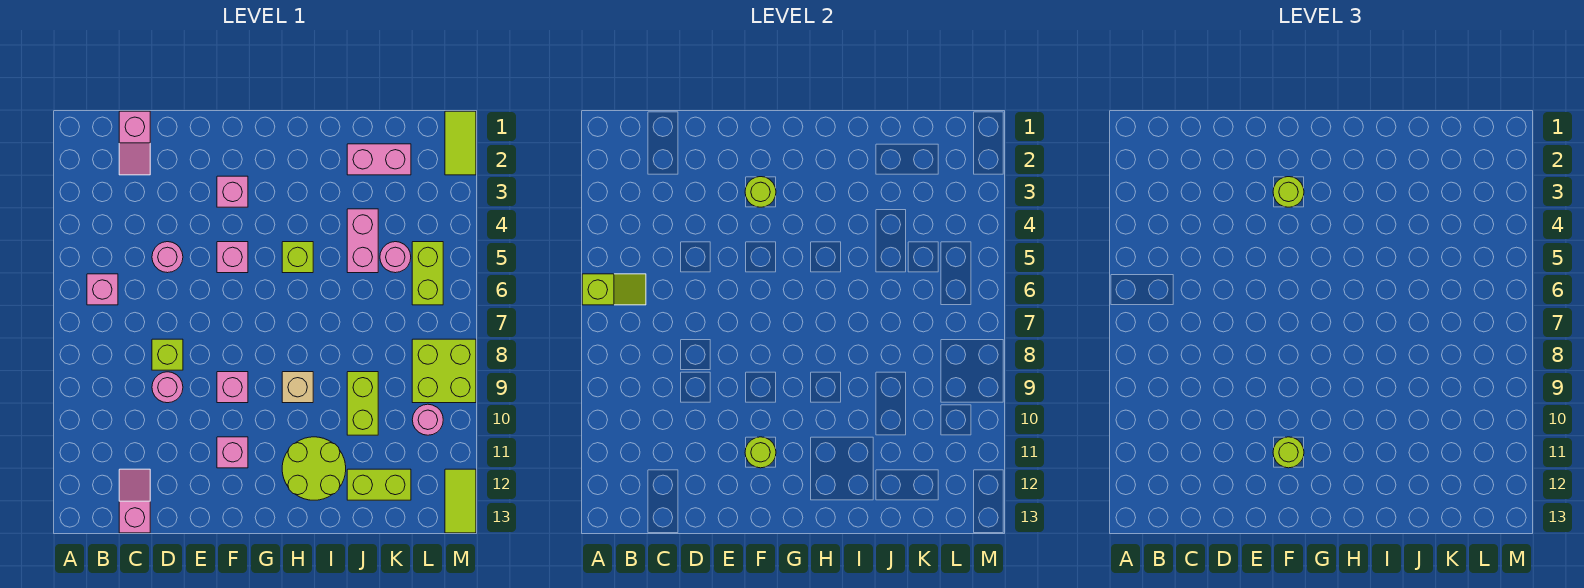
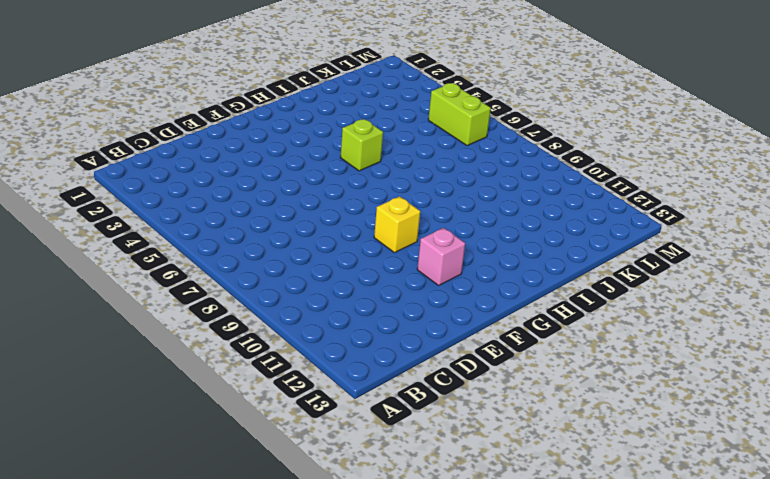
yellow brick F9 level 1 -> pink brick F9 level 1
none -> pink brick B6 level 1
none -> pink slope C1:C2 level 1 top 1
none -> pink slope C12:C13 level 1 top 13

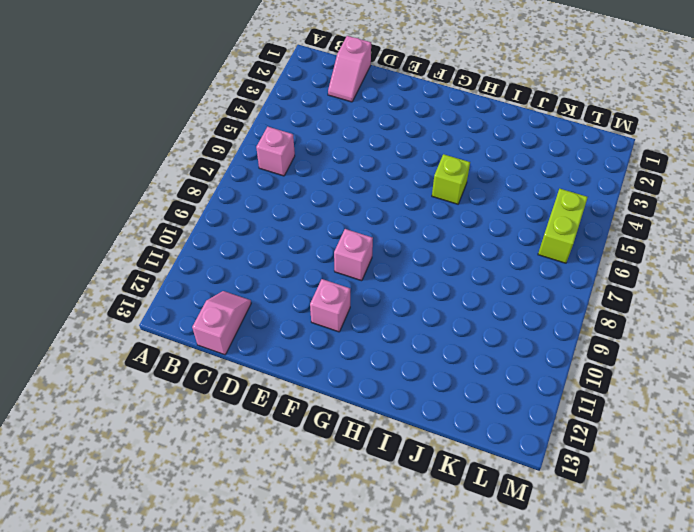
none -> pink round brick D5 level 1
none -> lime brick D8 level 1
none -> pink round brick D9 level 1

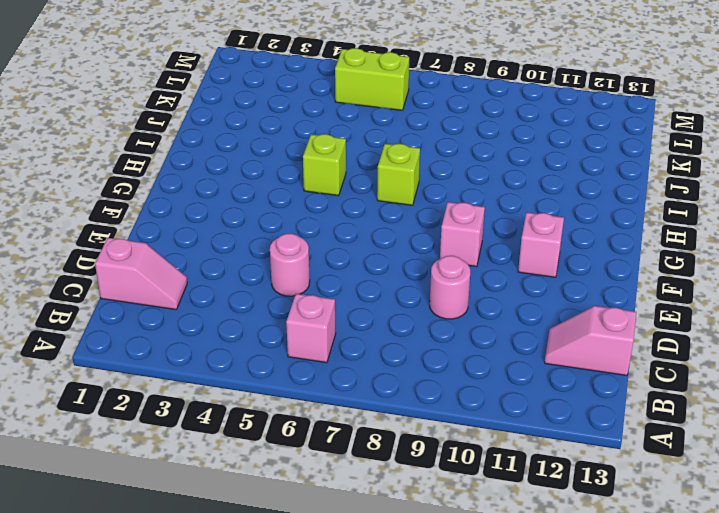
lime brick H7 level 1 -> lime brick D8 level 1
none -> pink brick F3 level 1
none -> pink brick F5 level 1
none -> tan brick H9 level 1

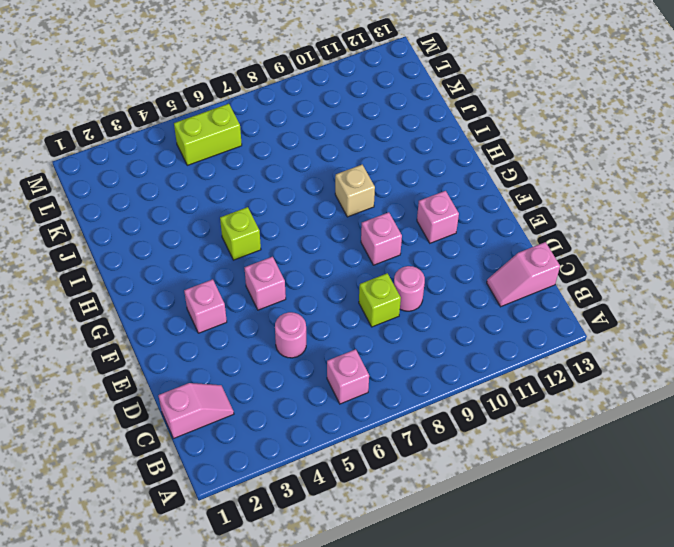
none -> lime round brick H11:I12 level 1
none -> pink brick J2:K2 level 1
none -> pink brick J4:J5 level 1

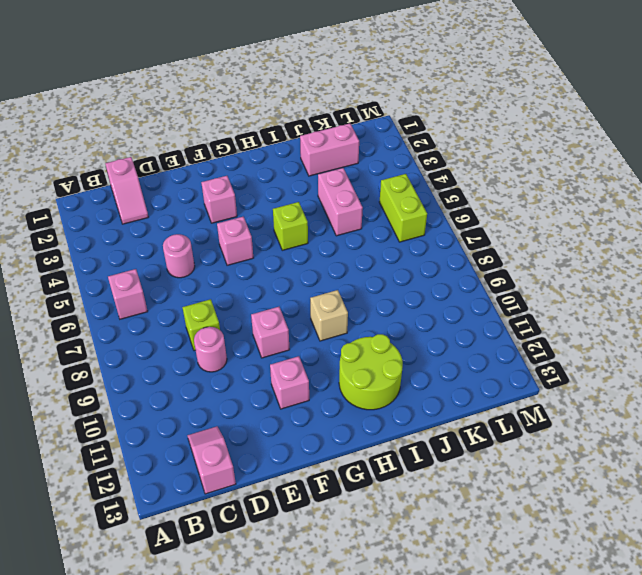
none -> lime brick J9:J10 level 1
none -> lime brick J12:K12 level 1
none -> pink round brick K5 level 1

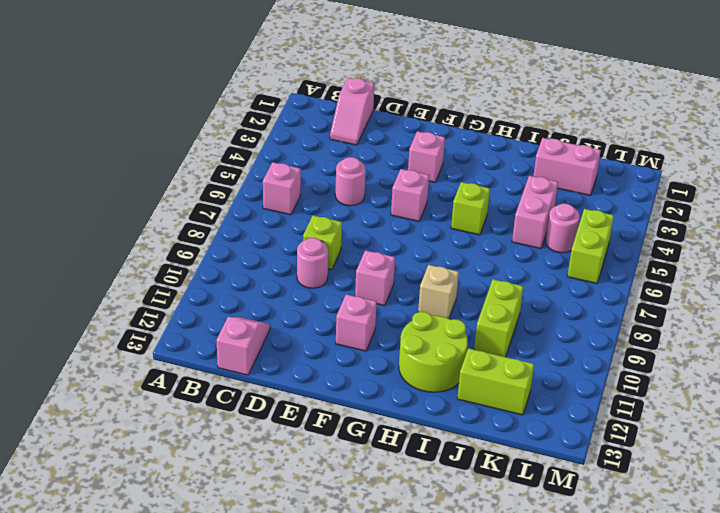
none -> lime brick L8:M9 level 1
none -> pink round brick L10 level 1
none -> lime tile M1:M2 level 1

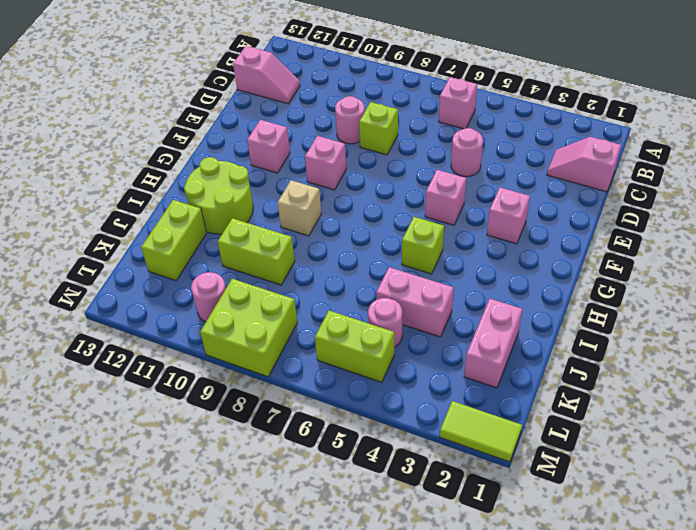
none -> lime tile M12:M13 level 1
none -> lime slope A6:B6 level 2 top A
none -> lime round brick F3 level 2

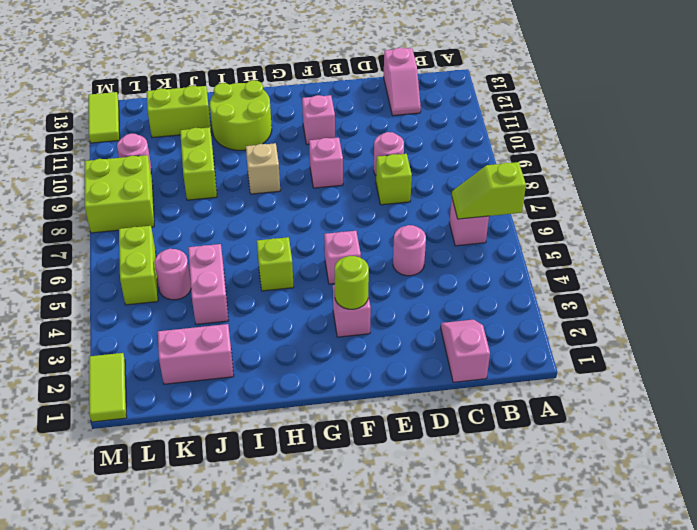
none -> lime round brick F11 level 2
none -> lime round brick F3 level 3
none -> lime round brick F11 level 3

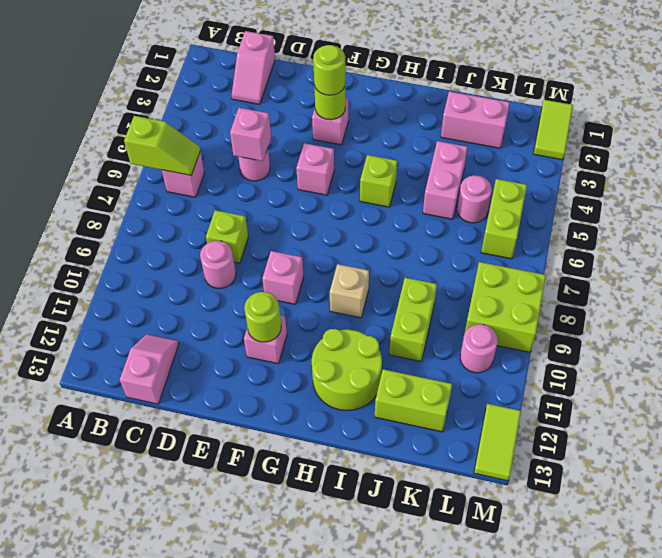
pink brick D5 level 2 -> none
none -> lime round brick F11 level 3

